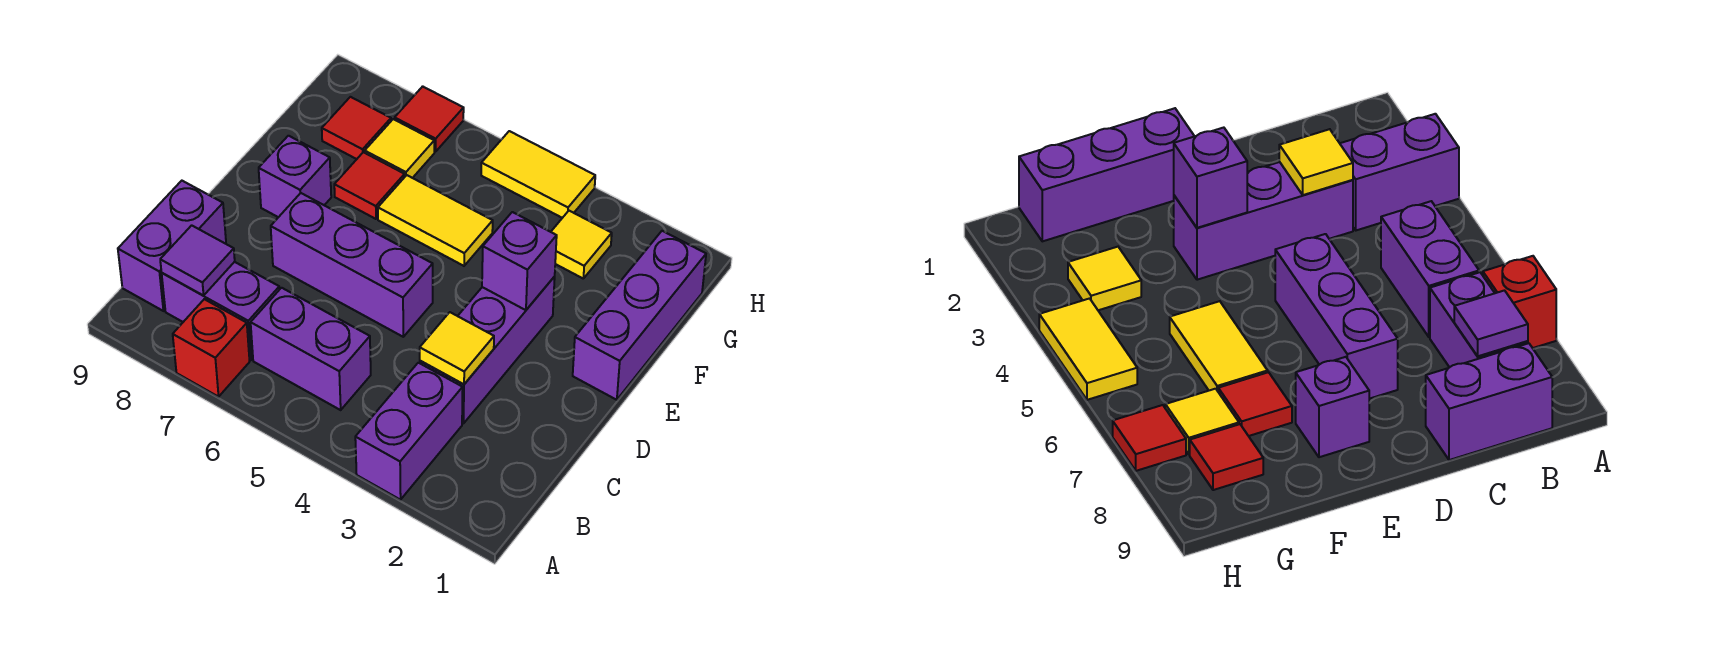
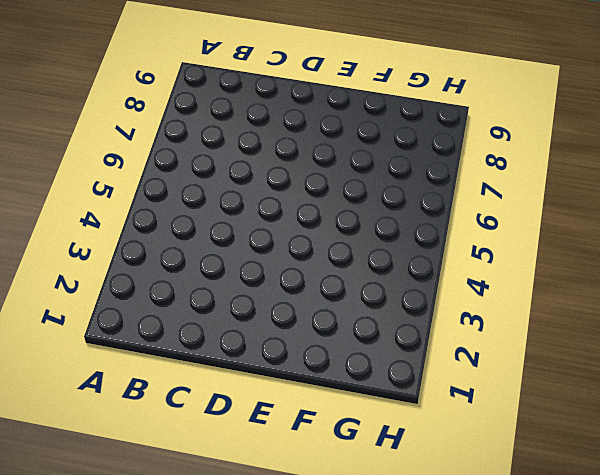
none -> purple brick A3:B3 level 1
none -> red brick A7 level 1
none -> purple brick B5:B6 level 1

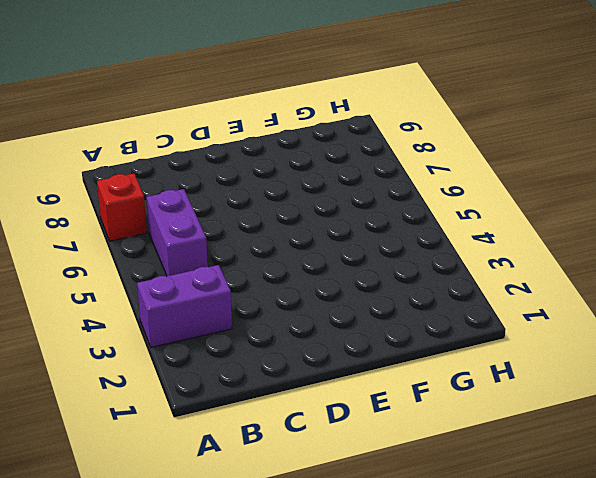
none -> purple brick B7:B8 level 1
none -> purple brick B9:C9 level 1
none -> purple brick C3:E3 level 1

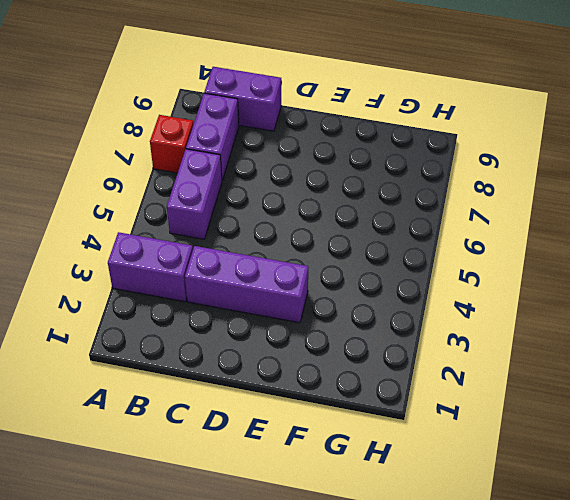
none -> purple brick D5:D7 level 1
none -> purple brick E1:G1 level 1
none -> purple brick E8 level 1

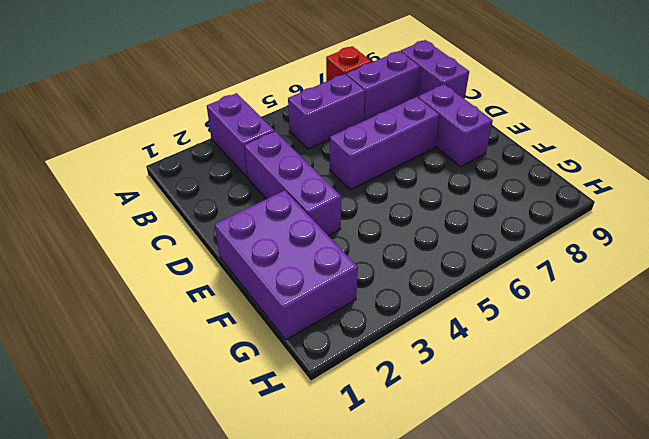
purple brick D8:E8 level 1 -> purple brick E8 level 1
purple brick E1:G2 level 1 -> purple brick E1:G1 level 1
none -> yellow tile F5:F6 level 1
none -> red tile F7 level 1
none -> yellow tile G3 level 1

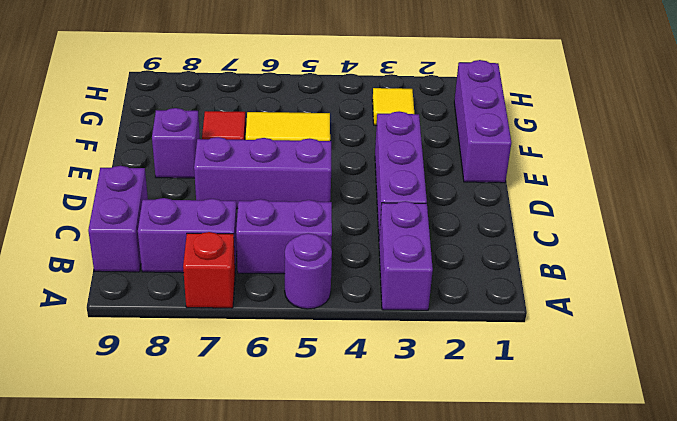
purple round brick A5 level 1 -> none
none -> yellow tile G7 level 1
none -> red tile G8 level 1
none -> yellow tile H4:H5 level 1

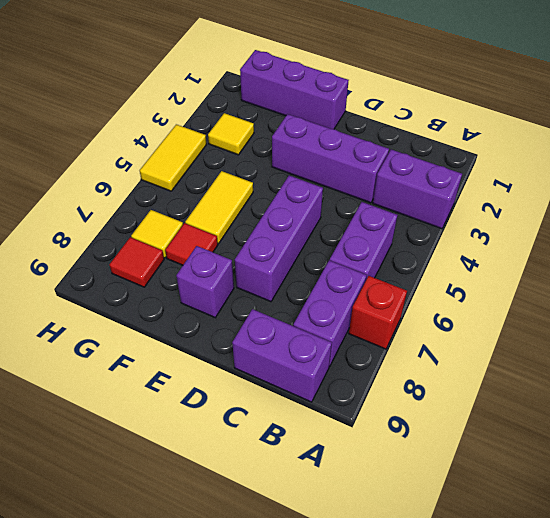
none -> red tile H7 level 1
none -> purple tile B8 level 2
none -> yellow tile C3 level 2

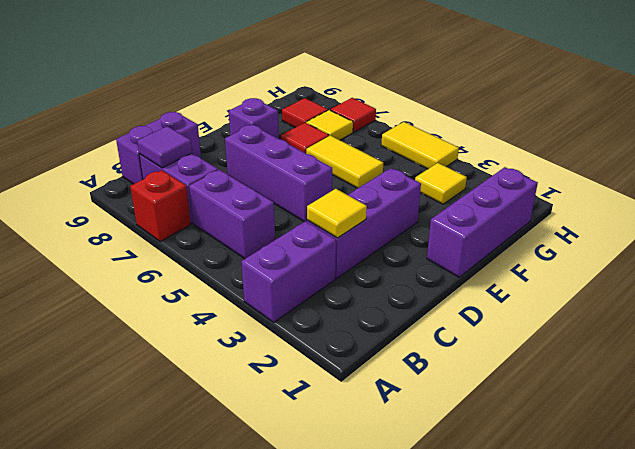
none -> purple brick E3 level 2

